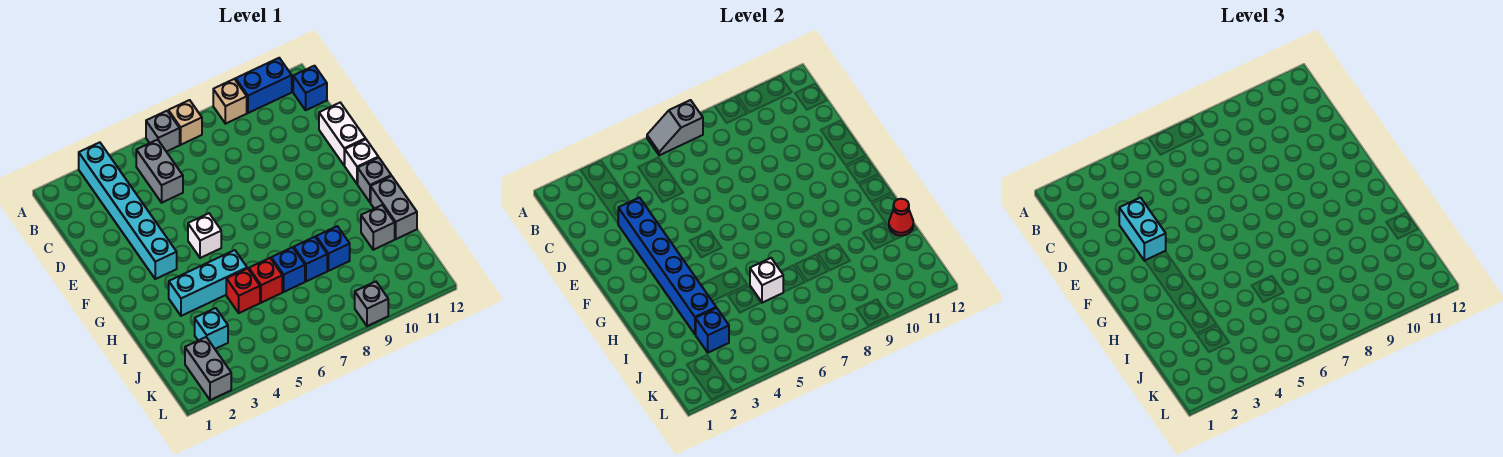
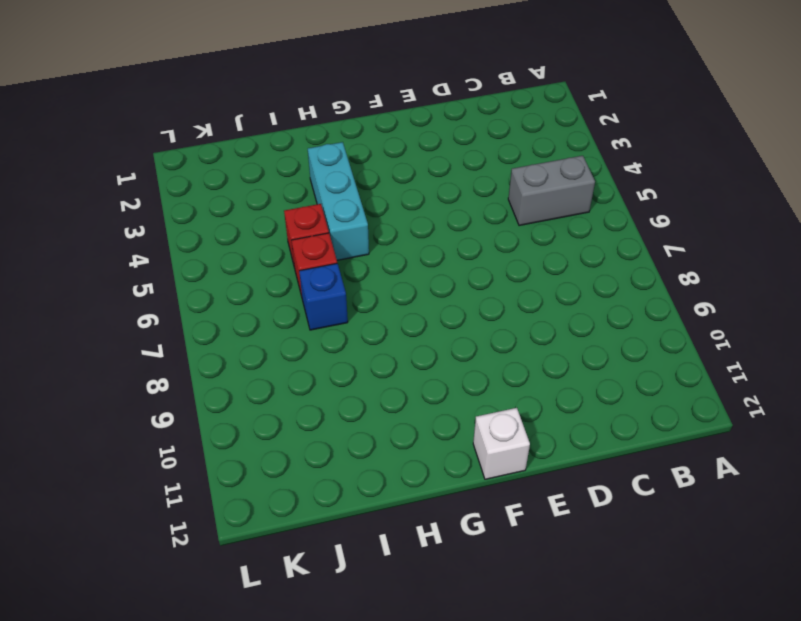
none -> cyan brick A3:F3 level 1
none -> grey brick A6 level 1
none -> tan brick A7 level 1

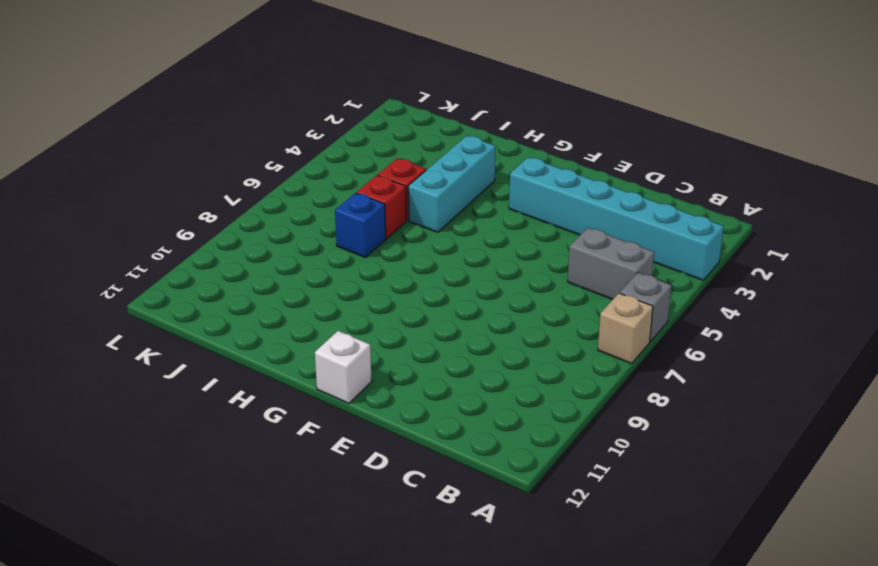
none -> tan brick A9 level 1
none -> blue brick A10:A11 level 1
none -> blue brick B12 level 1

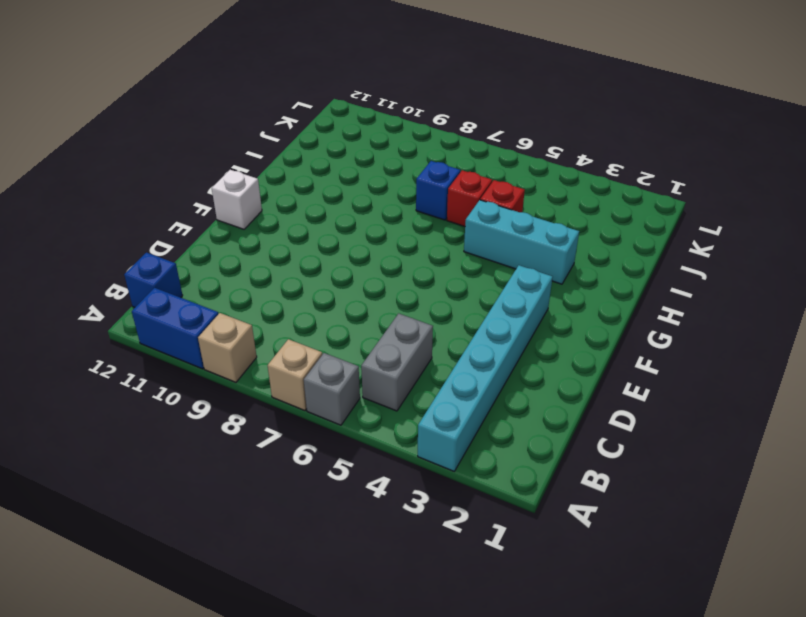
none -> white brick D12:E12 level 1
none -> white brick F5 level 1
none -> grey brick G12 level 1

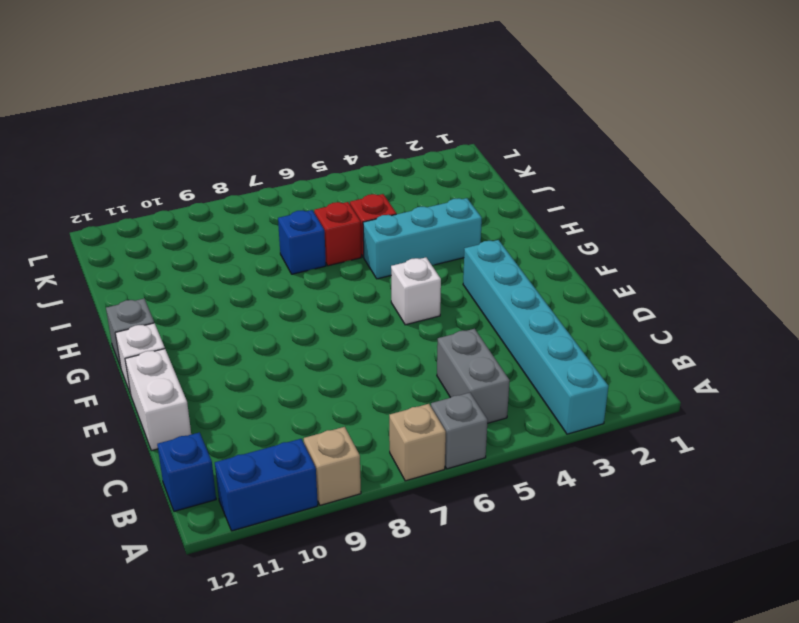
none -> grey brick H12:I12 level 1
none -> blue brick I8 level 1
none -> blue brick I9 level 1

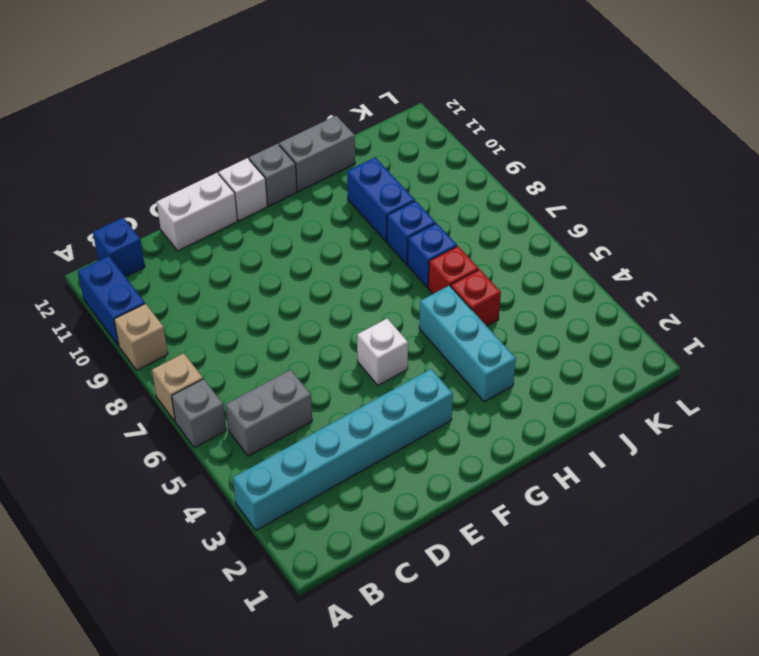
blue brick I9:I10 level 1 -> blue brick I9 level 1
none -> grey brick I11 level 1
none -> cyan brick J3 level 1
none -> grey brick K2:L2 level 1

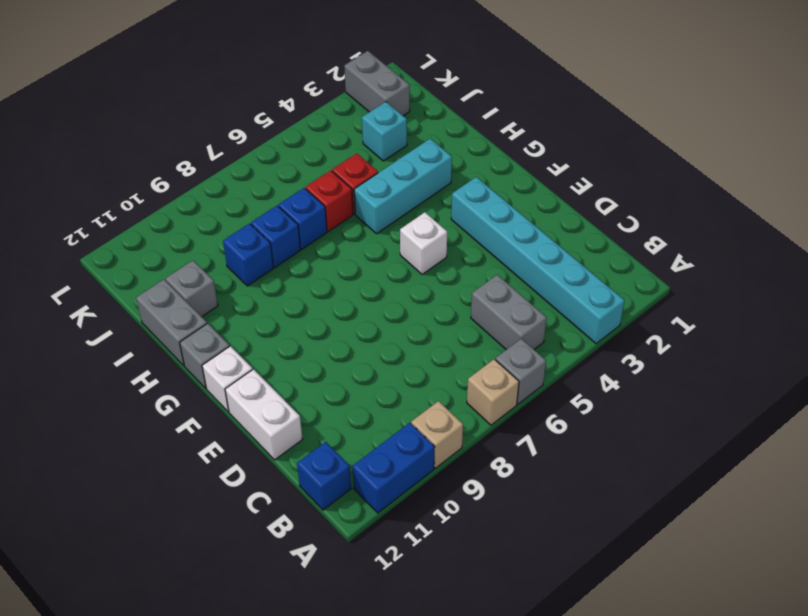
none -> grey brick L9 level 1
none -> grey slope A6:A7 level 2 top 7
none -> blue brick D3:I3 level 2

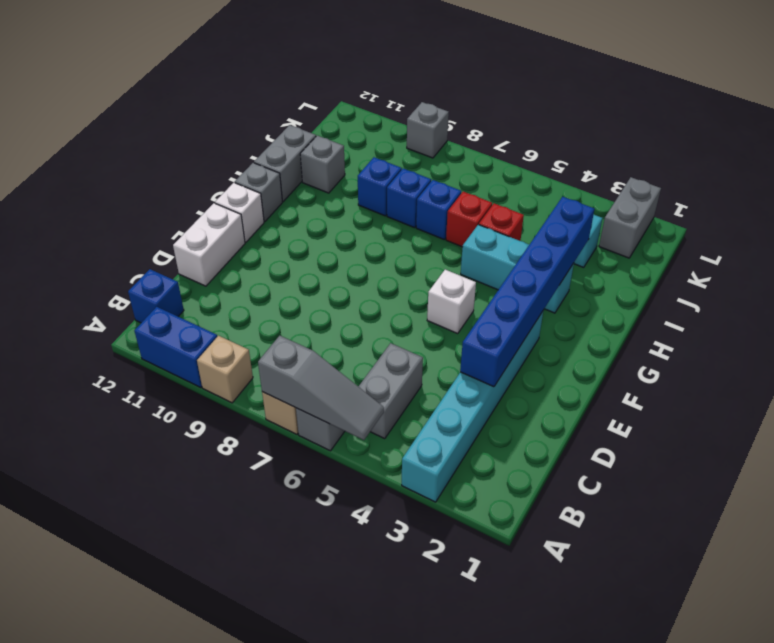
grey slope A5:A7 level 2 top 7 -> grey slope A6:A7 level 2 top 7
none -> white brick I6 level 2
none -> red cone I12 level 2
none -> blue brick J3 level 2

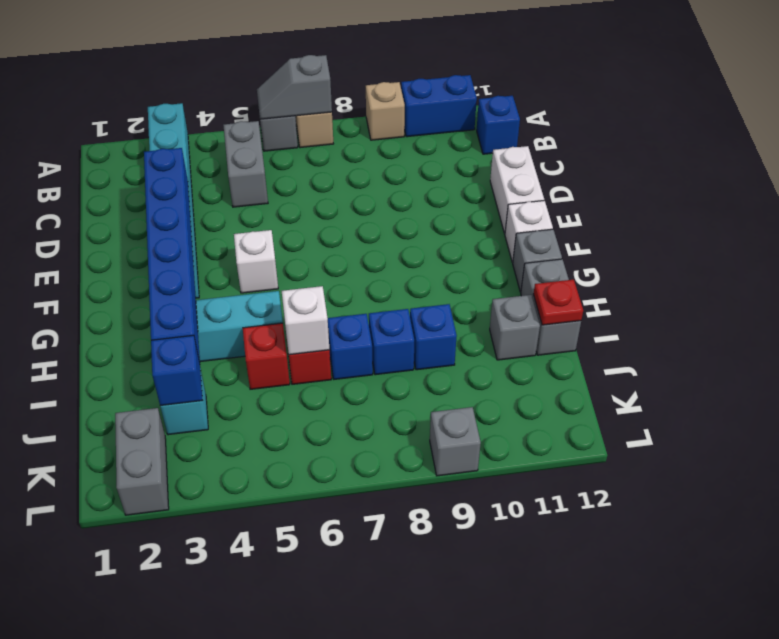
red plate I12 level 2 -> red cone I12 level 2
none -> cyan brick D3:E3 level 3

